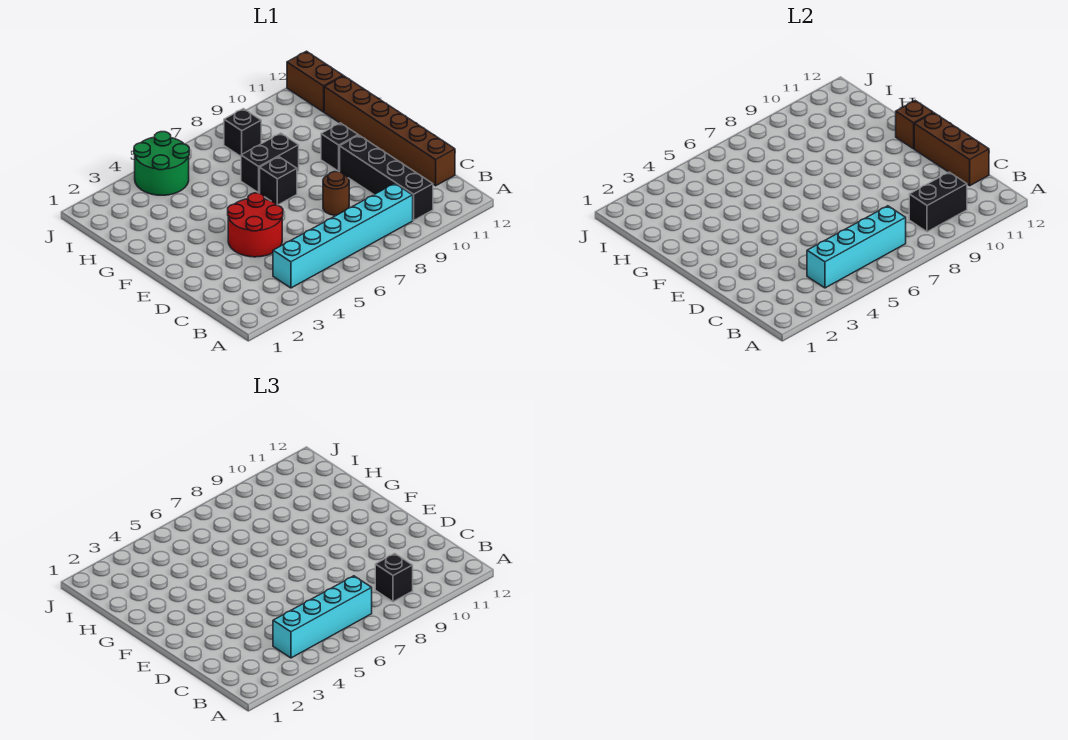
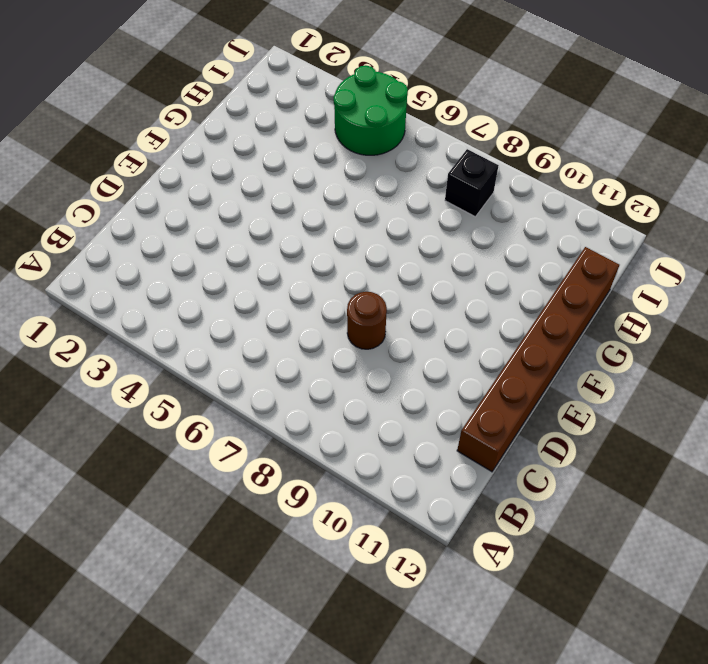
none -> cyan brick B4:B9 level 1
none -> black brick B10:E10 level 1
none -> red round brick D4:E5 level 1

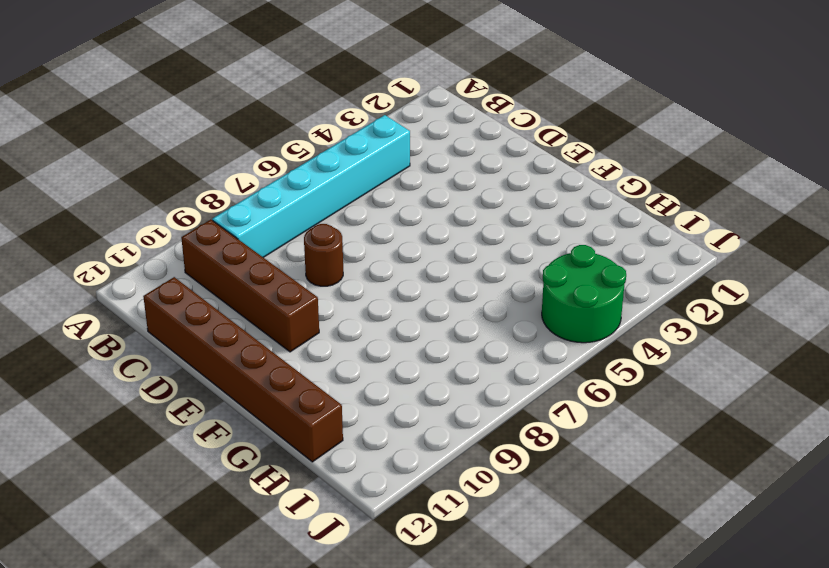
brown brick B10:E10 level 1 -> black brick B10:E10 level 1
none -> red round brick D4:E5 level 1
none -> black brick F7 level 1
none -> black brick F10 level 1

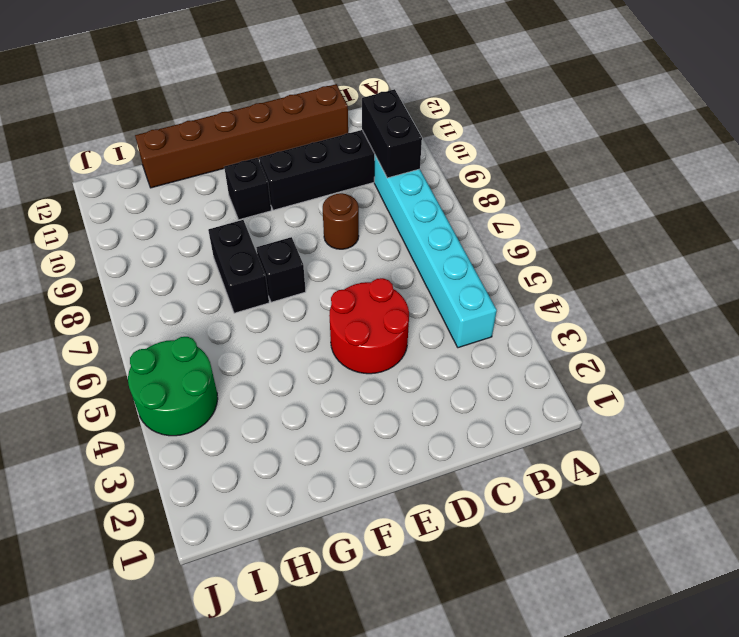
none -> black brick I8 level 1
none -> brown brick I12:J12 level 1
none -> cyan brick B4:B7 level 2

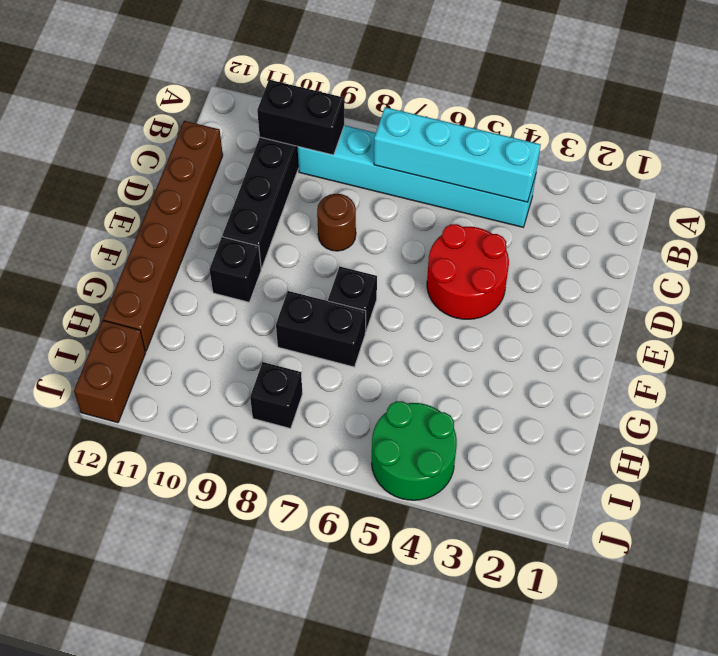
none -> brown brick C12:E12 level 2
none -> brown brick F12 level 2
none -> cyan brick B4:B7 level 3

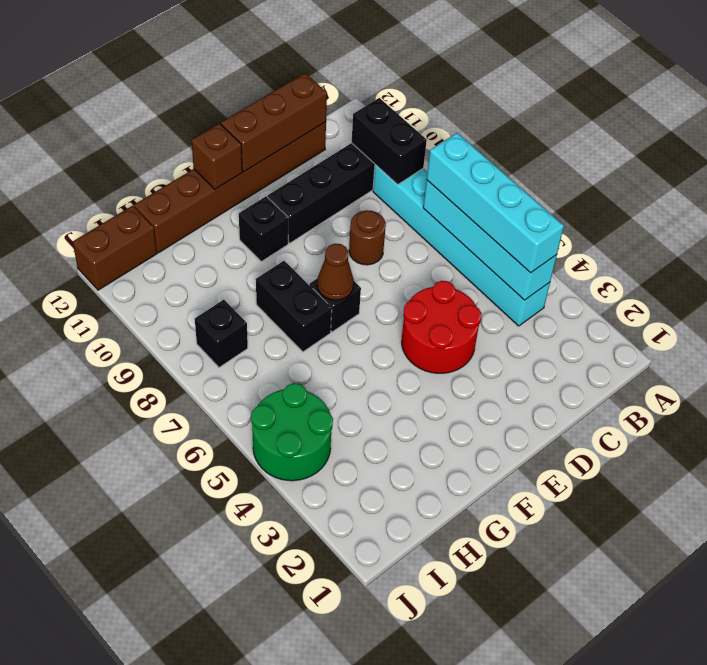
brown cone F7 level 2 -> none
none -> black brick B9 level 3

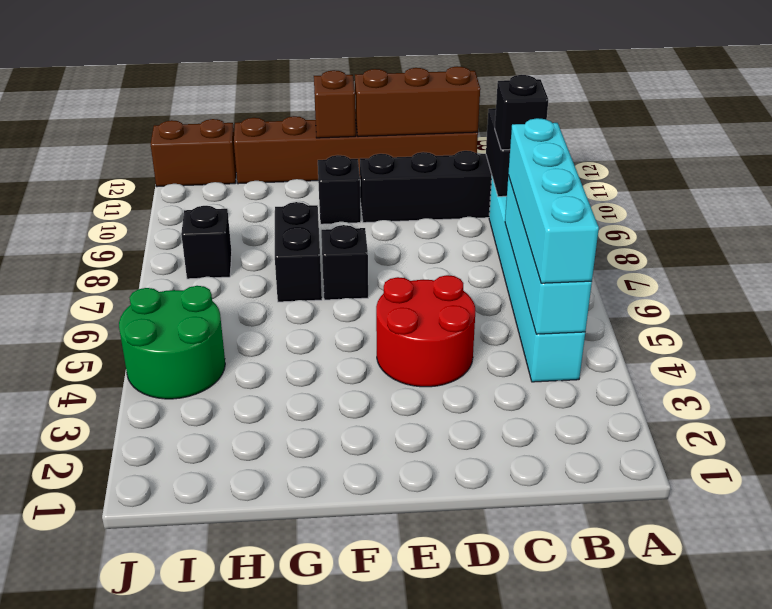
none -> brown round brick D8 level 1

